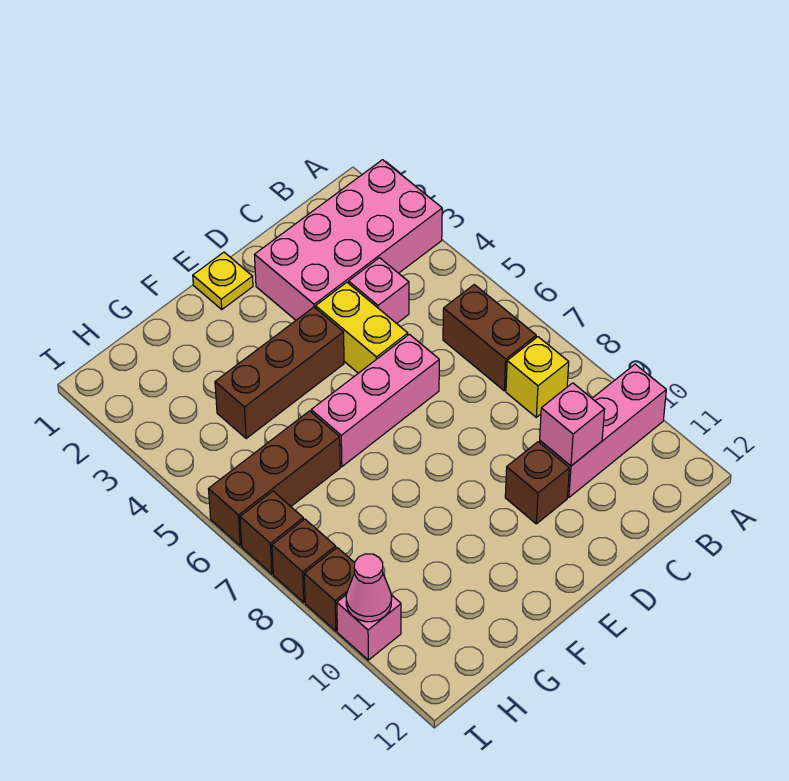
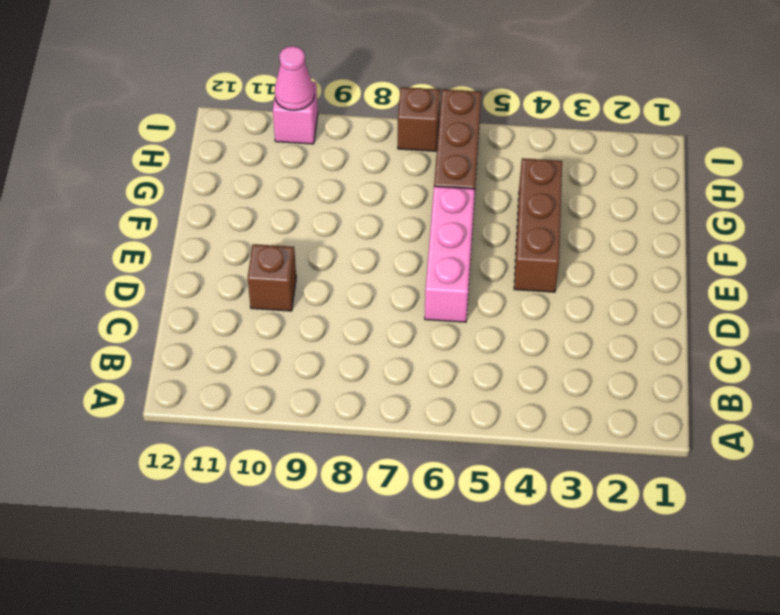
none -> pink brick A2:D3 level 1
none -> pink brick A10:C10 level 1
none -> brown brick B6:B7 level 1

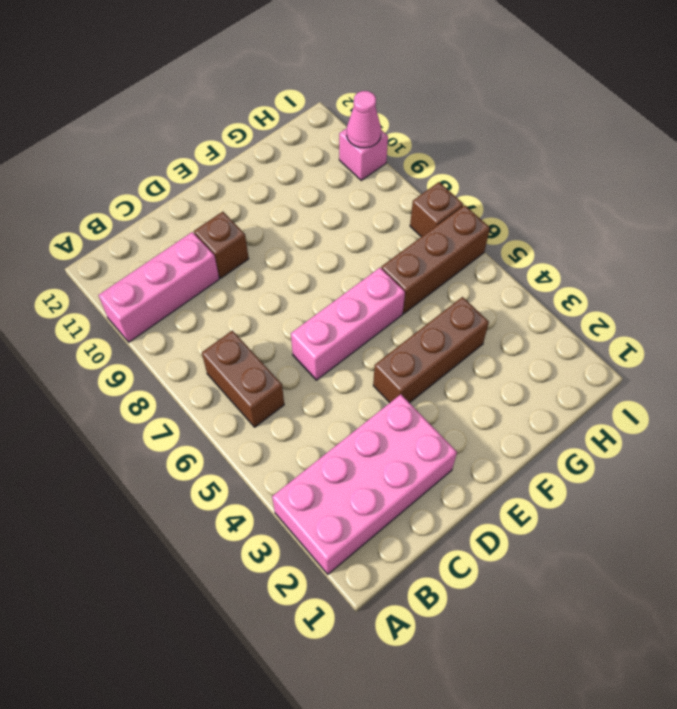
none -> yellow brick B8 level 1
none -> pink brick C4 level 1
none -> yellow brick D4:D5 level 1

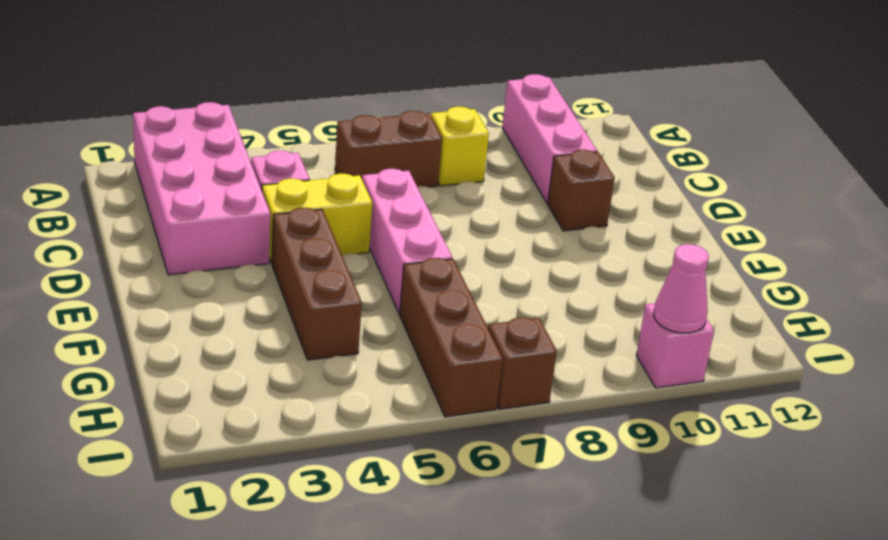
none -> yellow plate E1 level 1
none -> brown brick I8 level 1
none -> brown brick I9 level 1

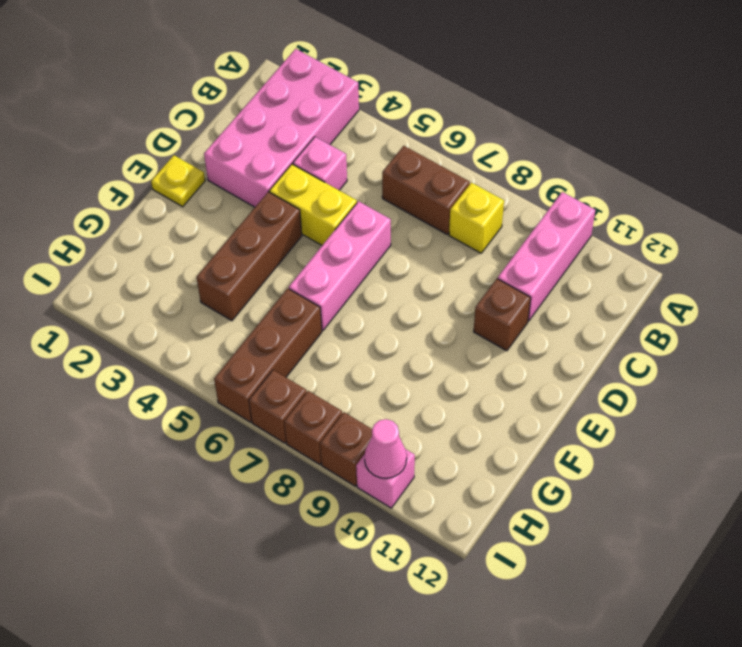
none -> pink brick C10 level 2

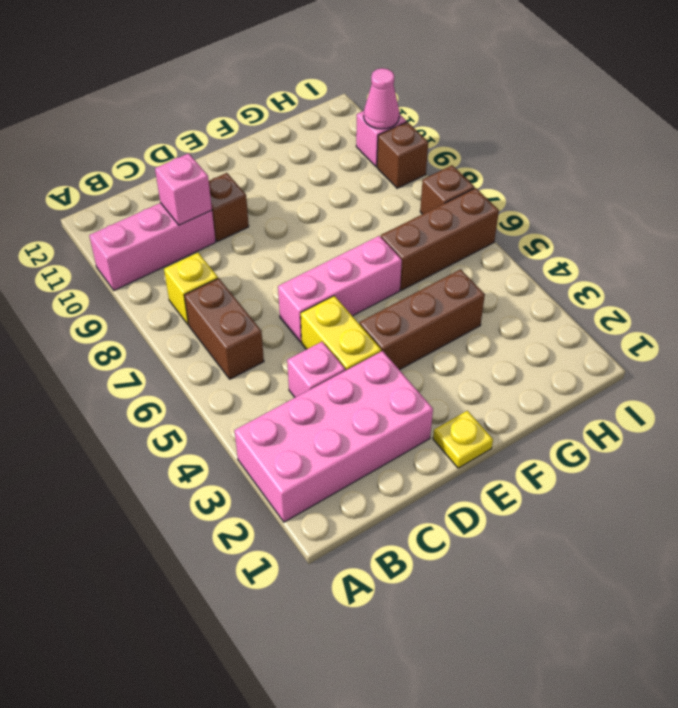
none -> brown brick I8 level 1

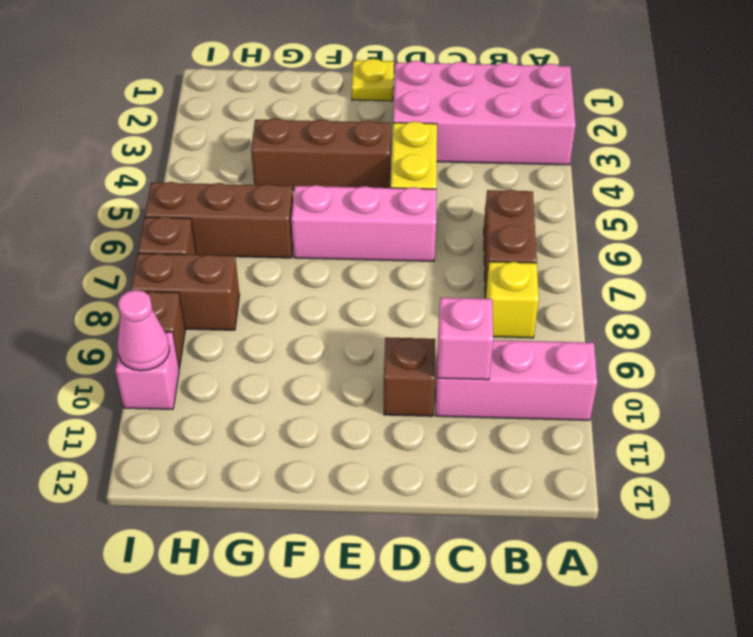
brown brick H8:I8 level 1 -> brown brick I8 level 1
none -> pink brick C4 level 1

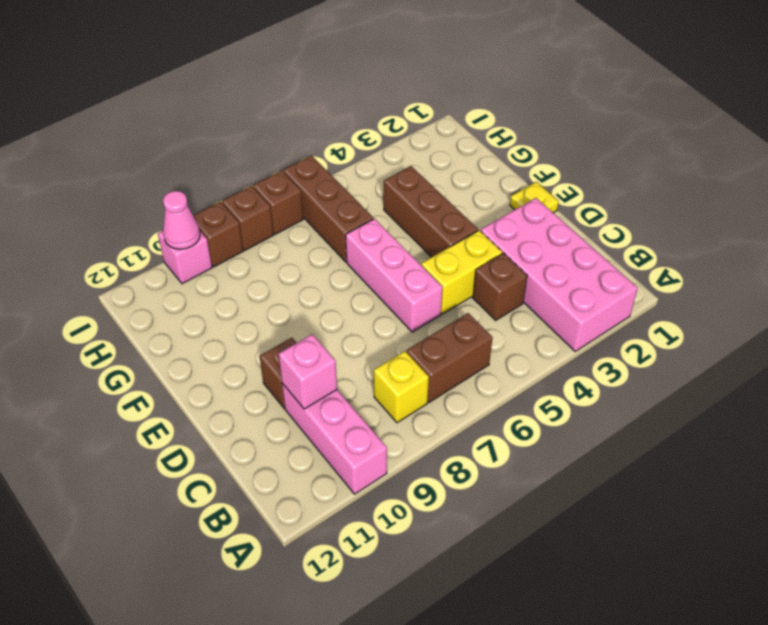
brown brick C4 level 1 -> pink brick C4 level 1

